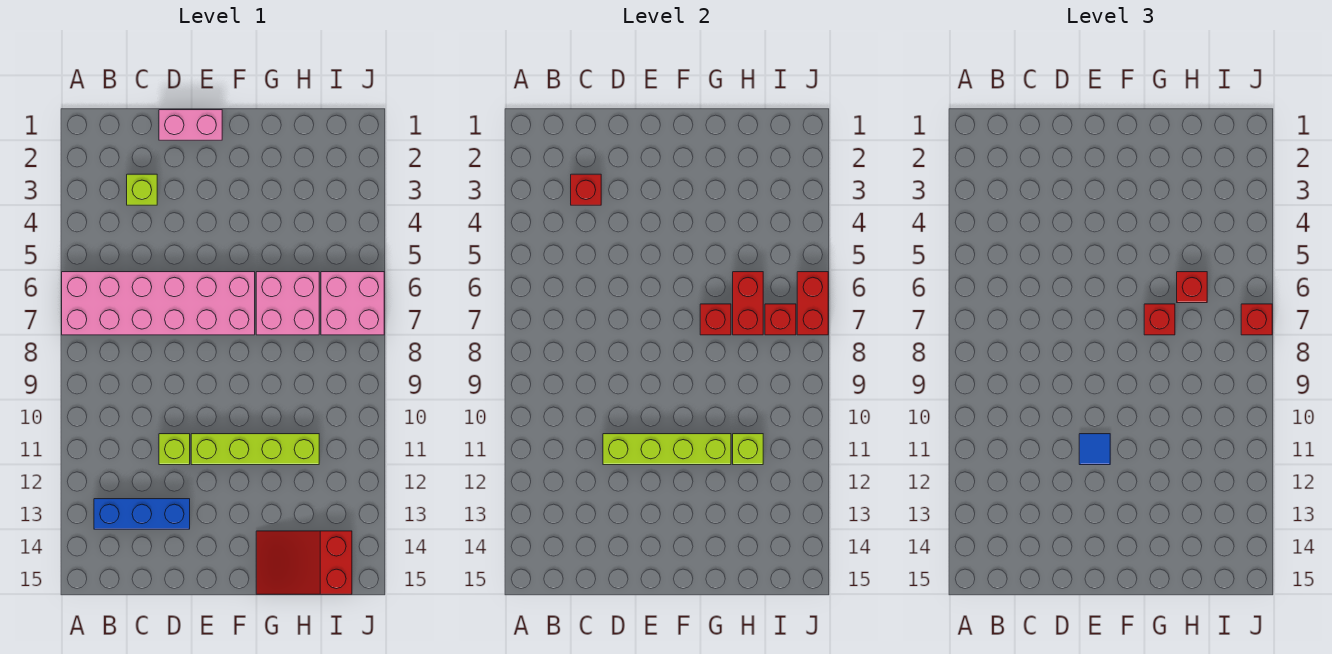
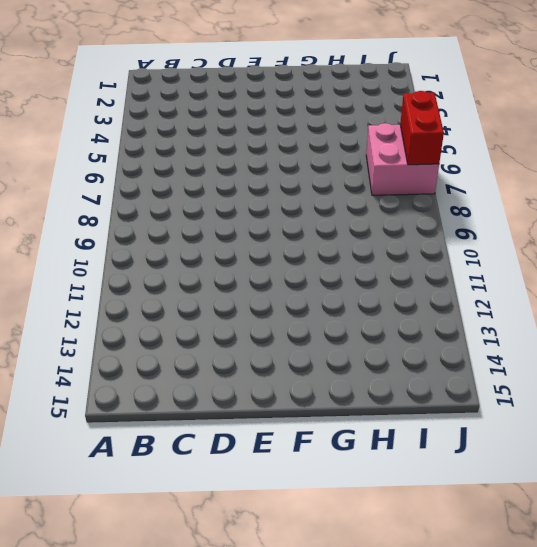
none -> pink brick A6:F7 level 1
none -> blue brick B13:D13 level 1
none -> lime brick C3 level 1

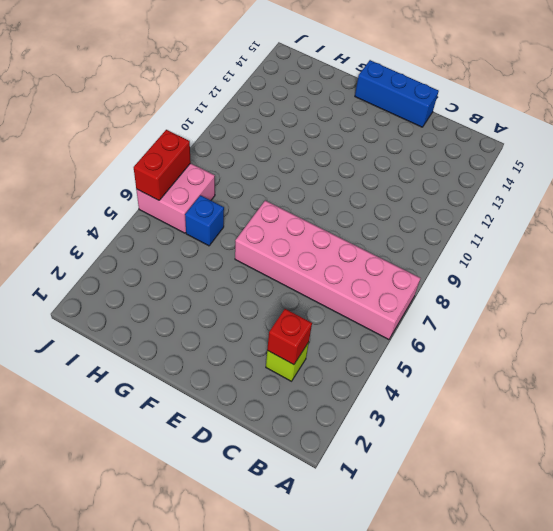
blue brick D15:F15 level 1 -> blue brick B13:D13 level 1
blue brick H6 level 1 -> pink brick G6:H7 level 1
none -> pink brick D1:E1 level 1
none -> lime brick D11 level 1
none -> lime brick E11:H11 level 1

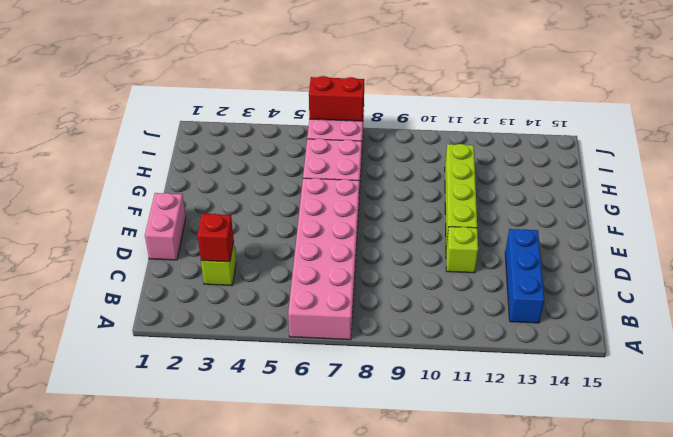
none -> red slope G14:I15 level 1 top I
none -> lime brick D11:G11 level 2
none -> red brick G7 level 2

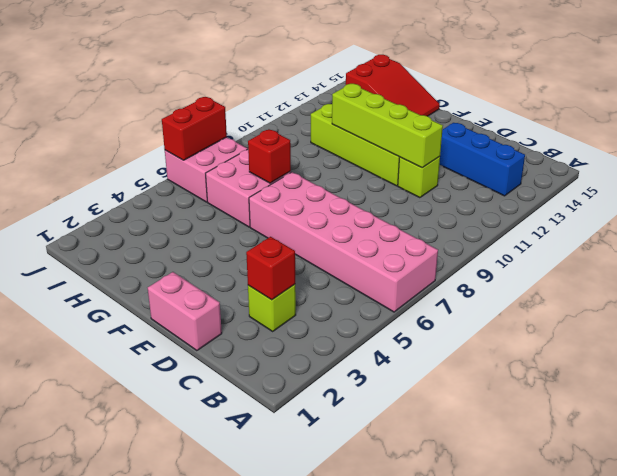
none -> red brick H6:H7 level 2
none -> lime brick H11 level 2
none -> red brick I7 level 2

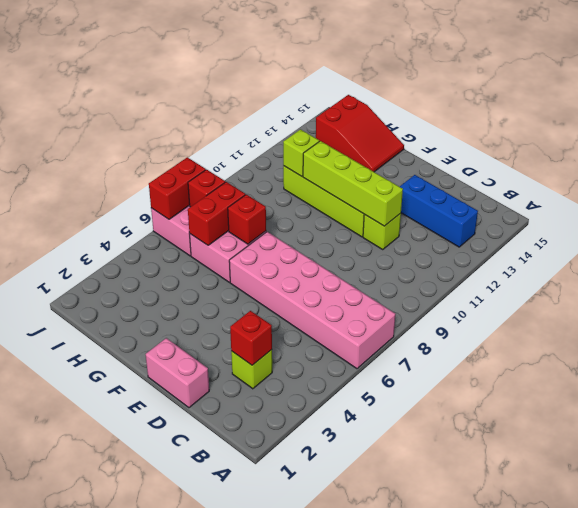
none -> blue tile E11 level 3
none -> red brick G7 level 3
none -> red brick H6 level 3

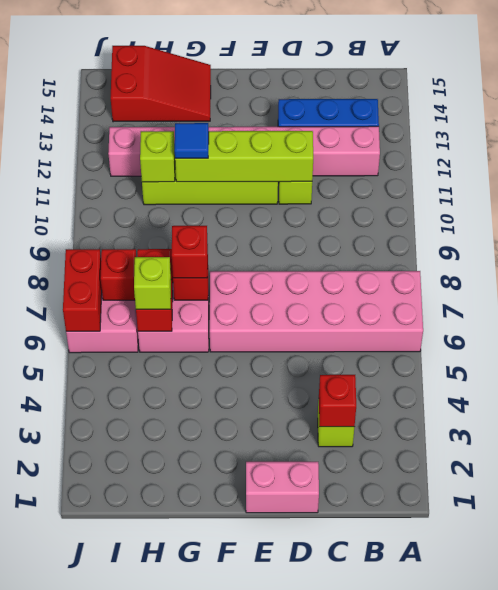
pink brick B12:I12 level 1 -> none
blue tile G11 level 3 -> blue tile E11 level 3
lime brick H6 level 3 -> red brick H6 level 3
none -> red brick J7 level 3

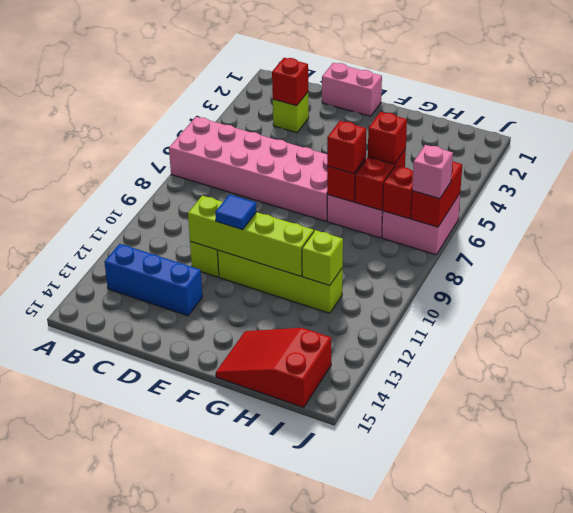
pink brick J7 level 3 -> red brick J7 level 3

